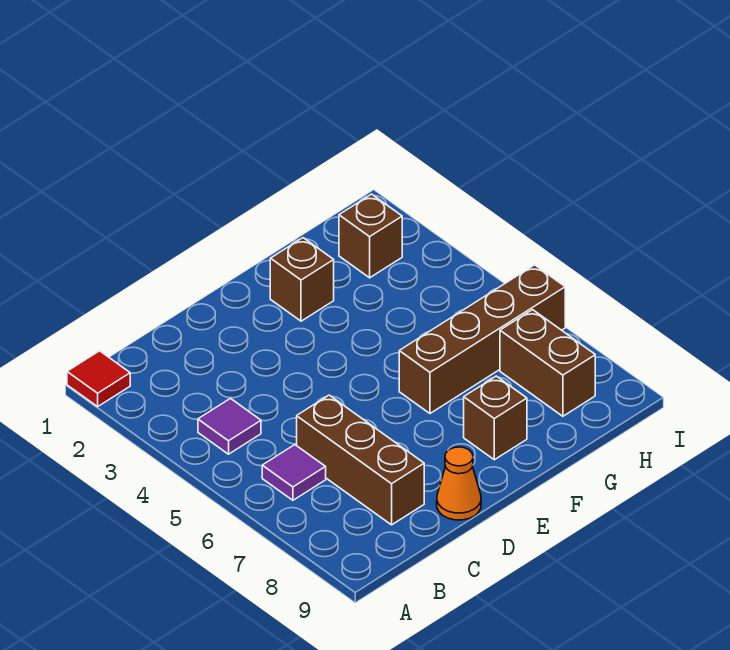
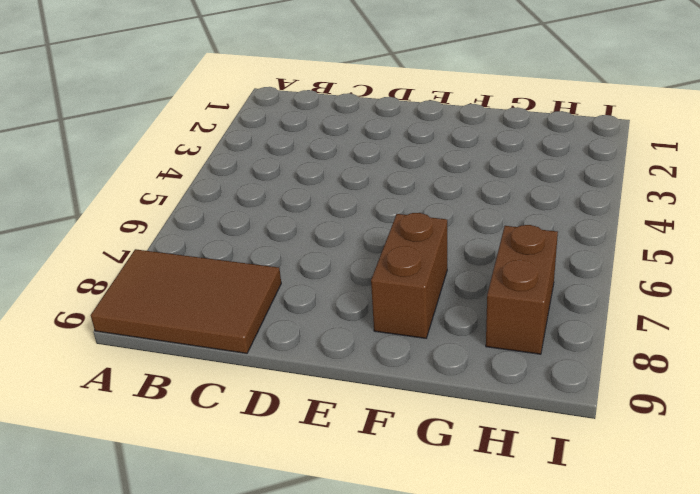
brown tile A8:C9 level 1 -> brown brick C6:C8 level 1
brown brick F7:F8 level 1 -> brown brick F8 level 1
none -> red tile A1 level 1
none -> purple tile B4 level 1

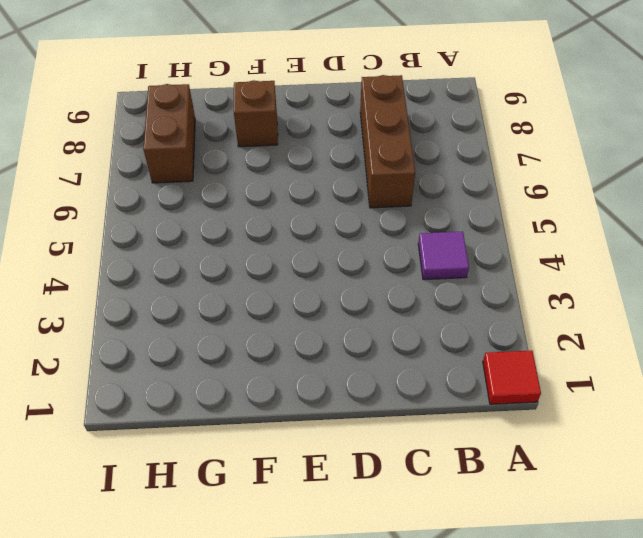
none -> purple tile B6 level 1
none -> orange cone D9 level 1

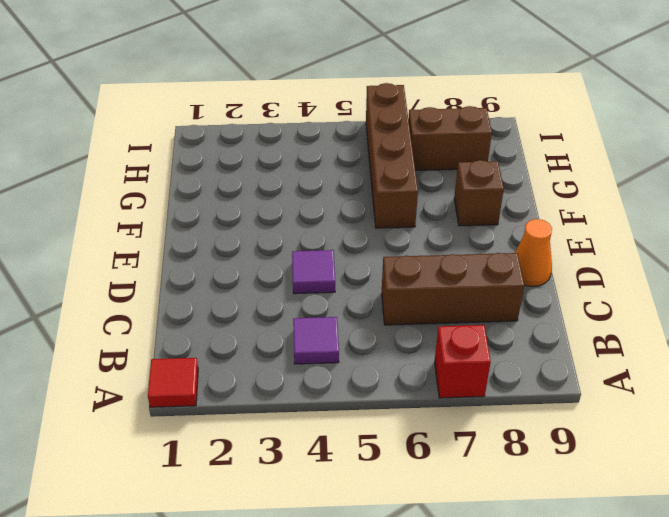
red brick A7 level 1 -> none
purple tile D4 level 1 -> purple tile B6 level 1
none -> brown brick F2 level 1
none -> brown brick H2 level 1

